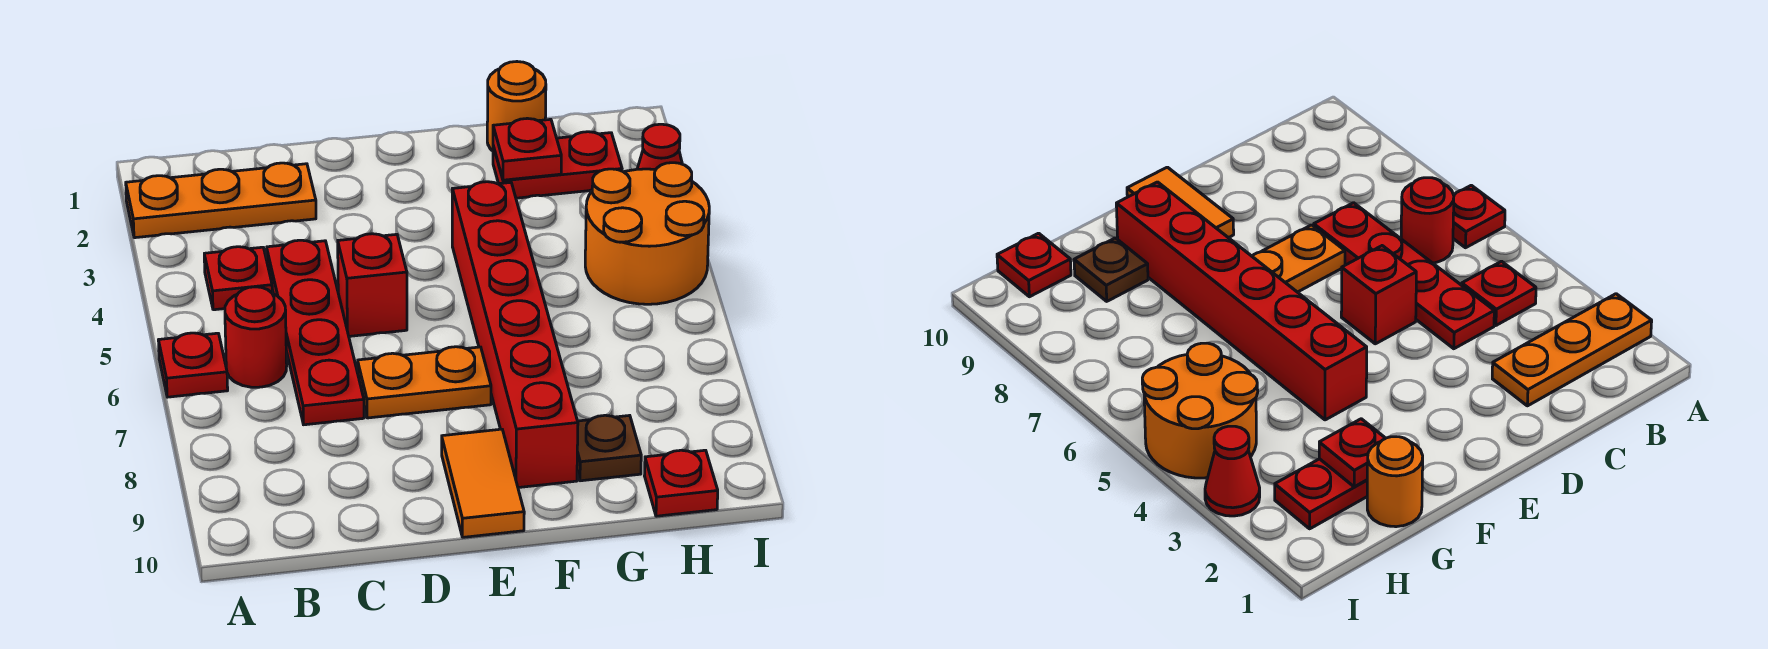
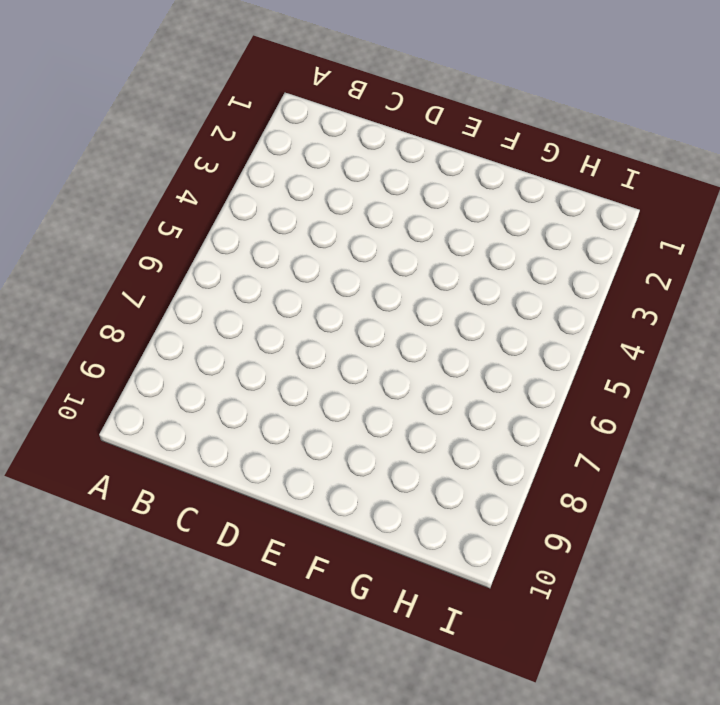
none -> orange plate A2:C2 level 1
none -> red plate A6 level 1
none -> red plate B4 level 1

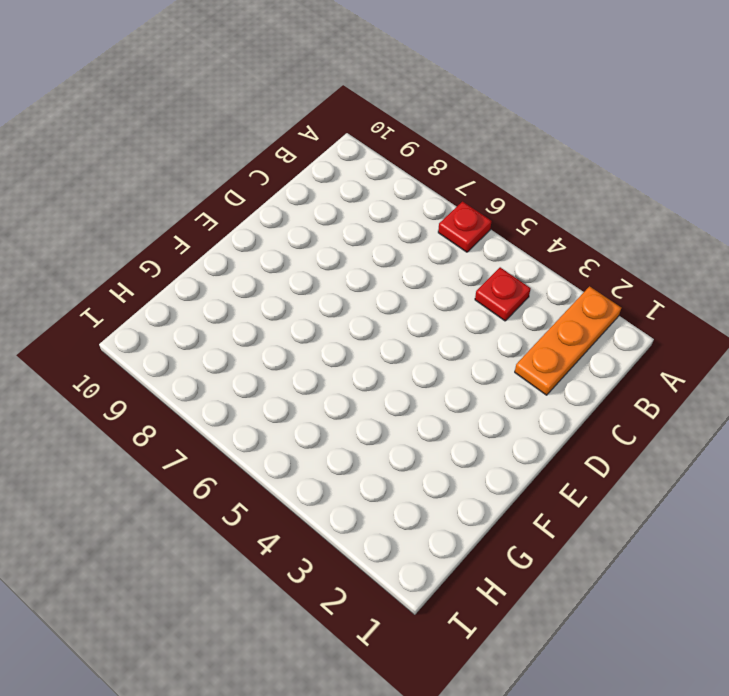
none -> red round brick B6 level 1
none -> red plate C4:C7 level 1
none -> red brick D5 level 1

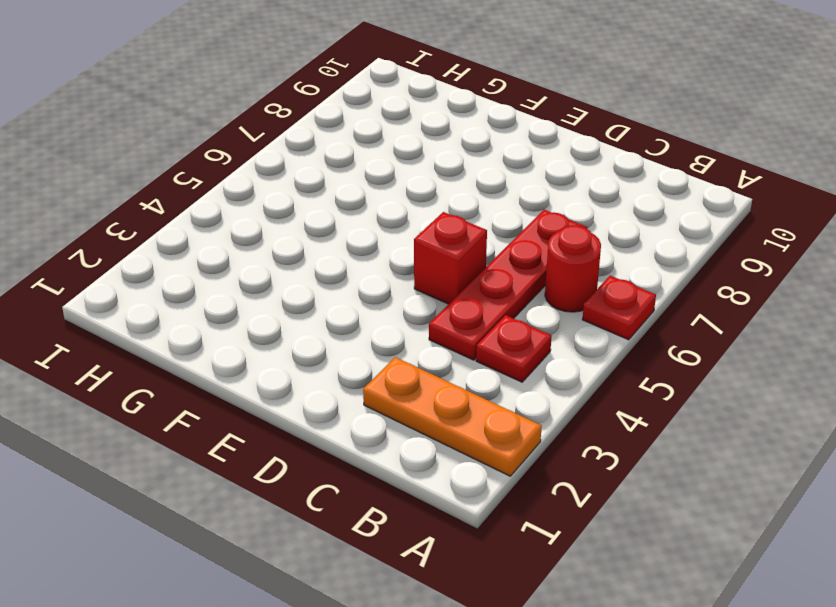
none -> orange plate D7:E7 level 1
none -> orange tile E9:E10 level 1
none -> red brick F4:F9 level 1

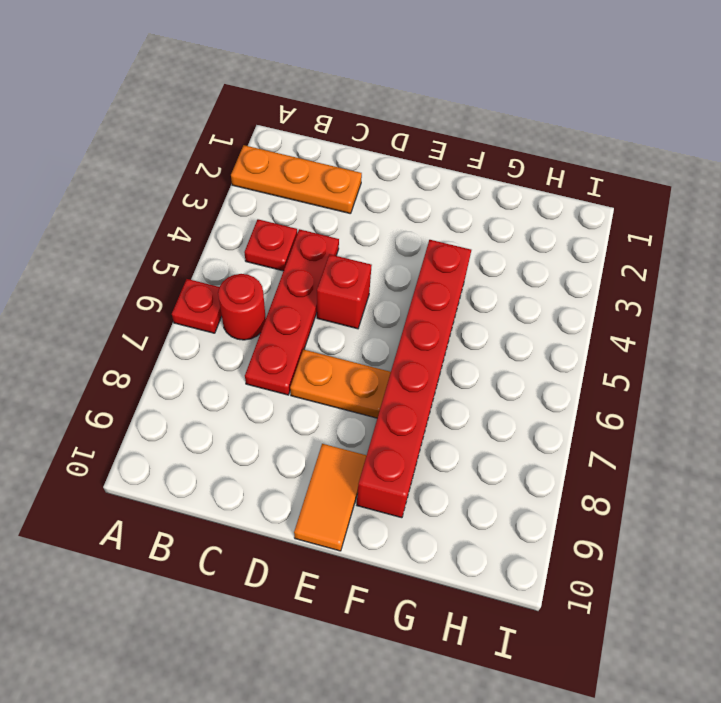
none -> orange round brick G1 level 1
none -> red plate G2:H2 level 1
none -> brown plate G9 level 1

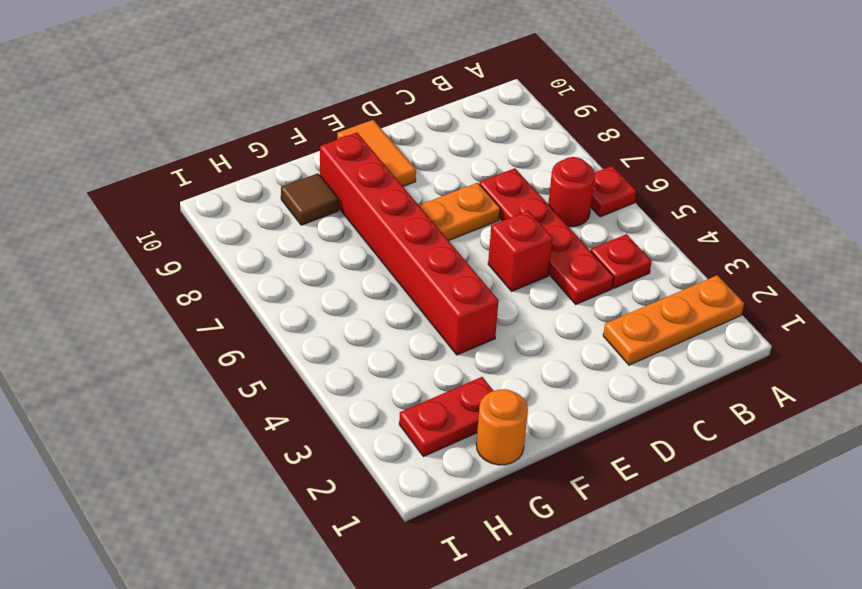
brown tile G9 level 1 -> brown plate G9 level 1
none -> orange round brick H4:I5 level 1
none -> red plate H10 level 1
none -> red cone I3 level 1

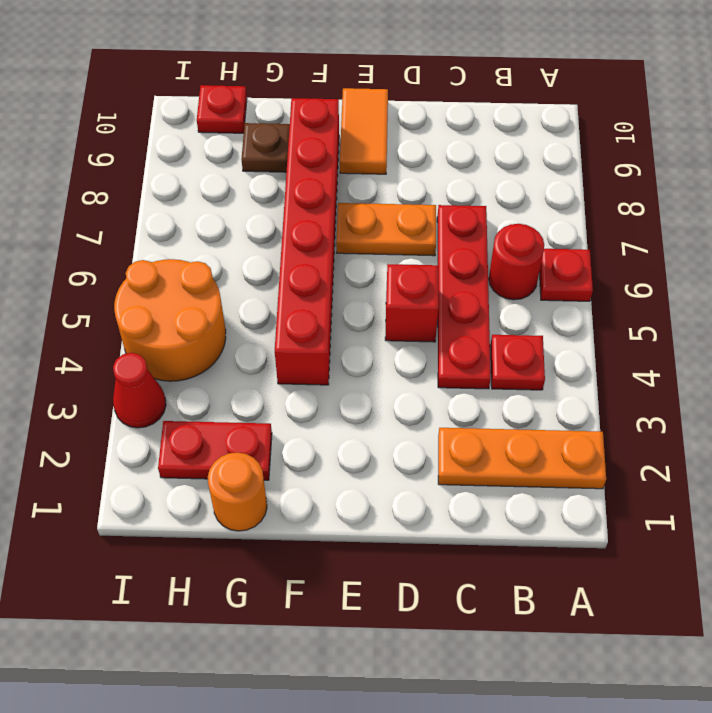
none -> red plate G2 level 2

